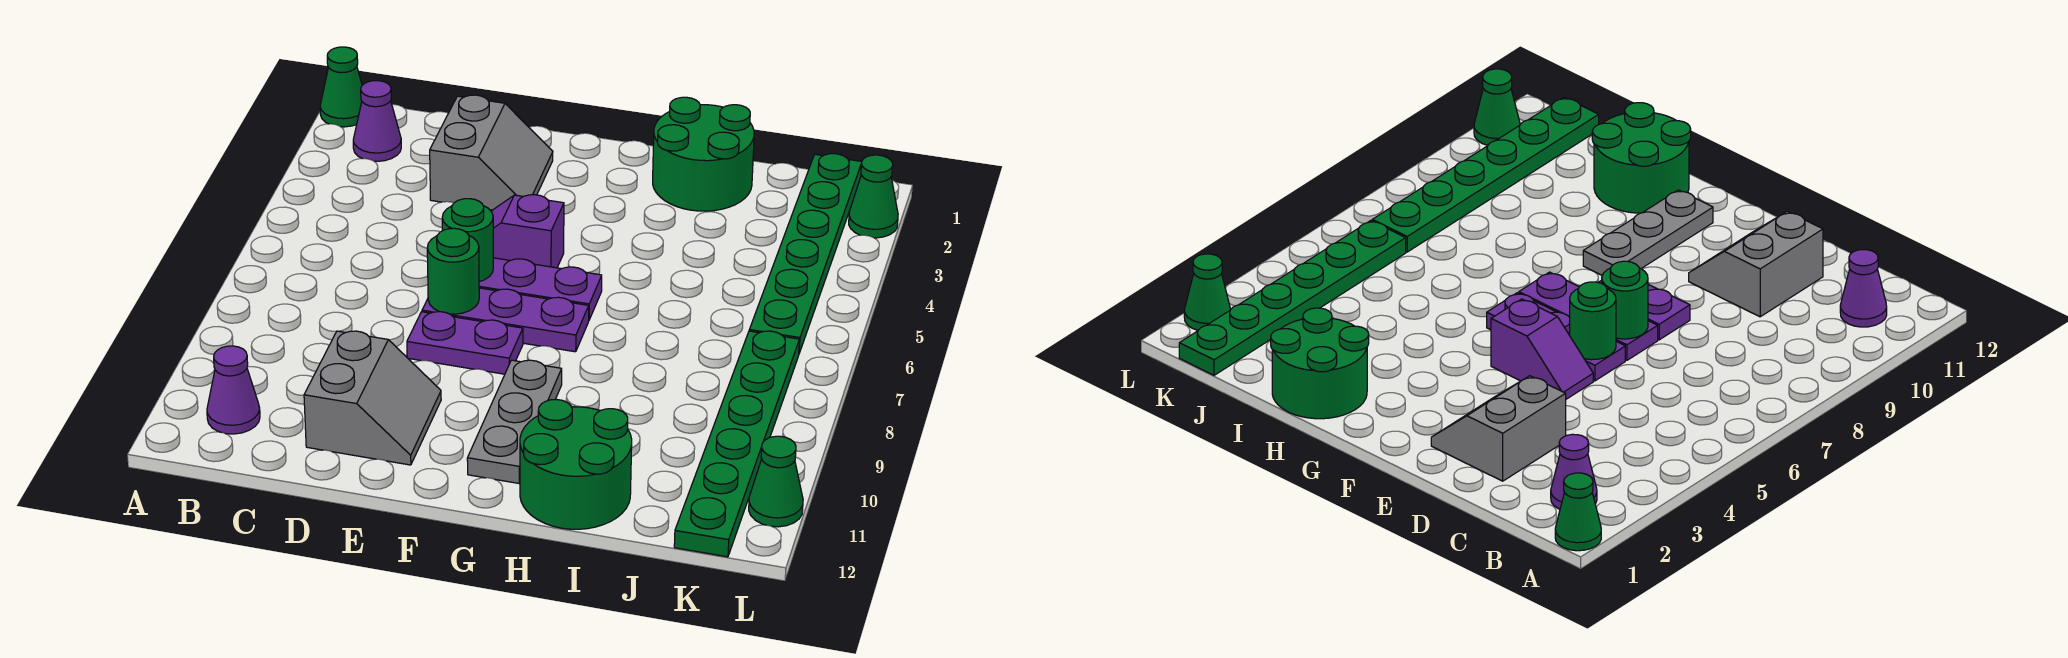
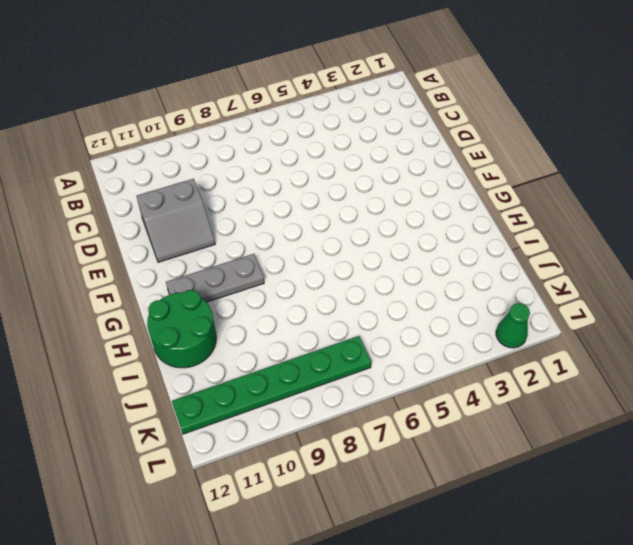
none -> green cone A1 level 1
none -> purple cone B2 level 1
none -> purple cone B11 level 1

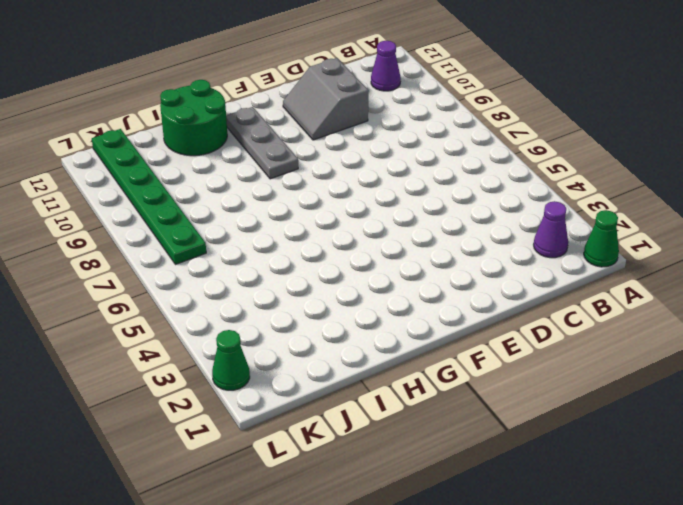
none -> grey slope D2:E3 level 1 top D
none -> purple slope E5:F5 level 1 top F
none -> purple plate E6:G6 level 1

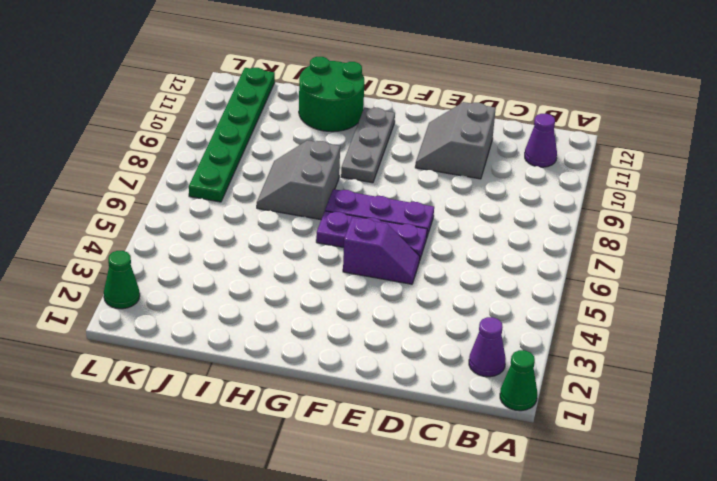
grey slope H7:I8 level 1 top H -> grey slope D2:E3 level 1 top D
none -> purple plate E8:F8 level 1
none -> green round brick H1:I2 level 1
none -> green plate K1:K6 level 1

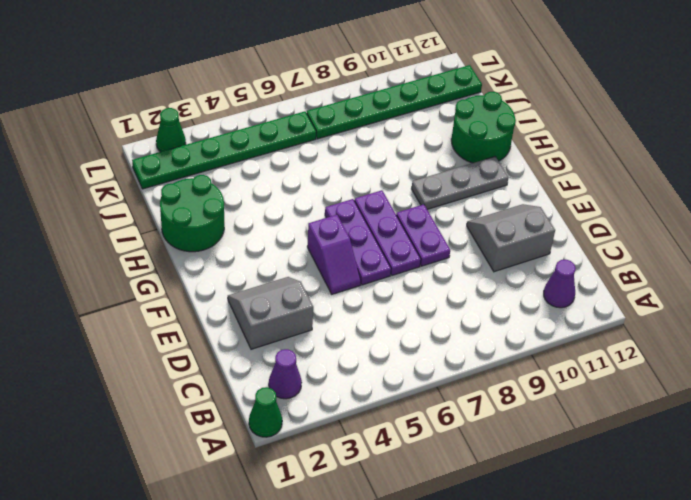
none -> green cone L11 level 1
none -> green round brick E6 level 2
none -> green round brick E7 level 2

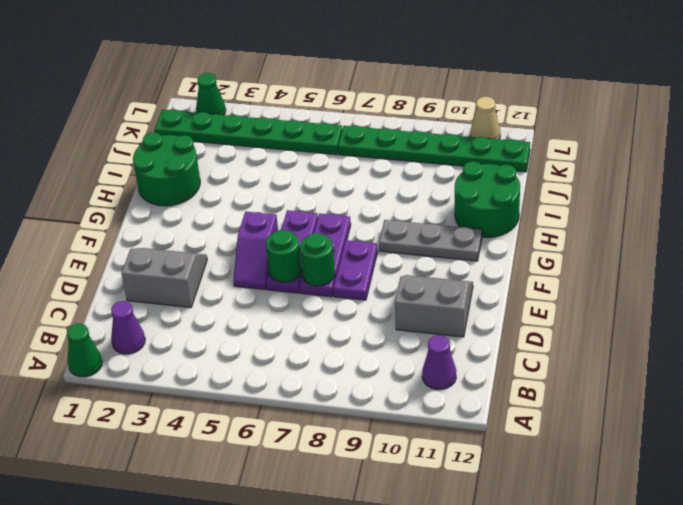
tan cone L11 level 1 -> green cone L11 level 1

